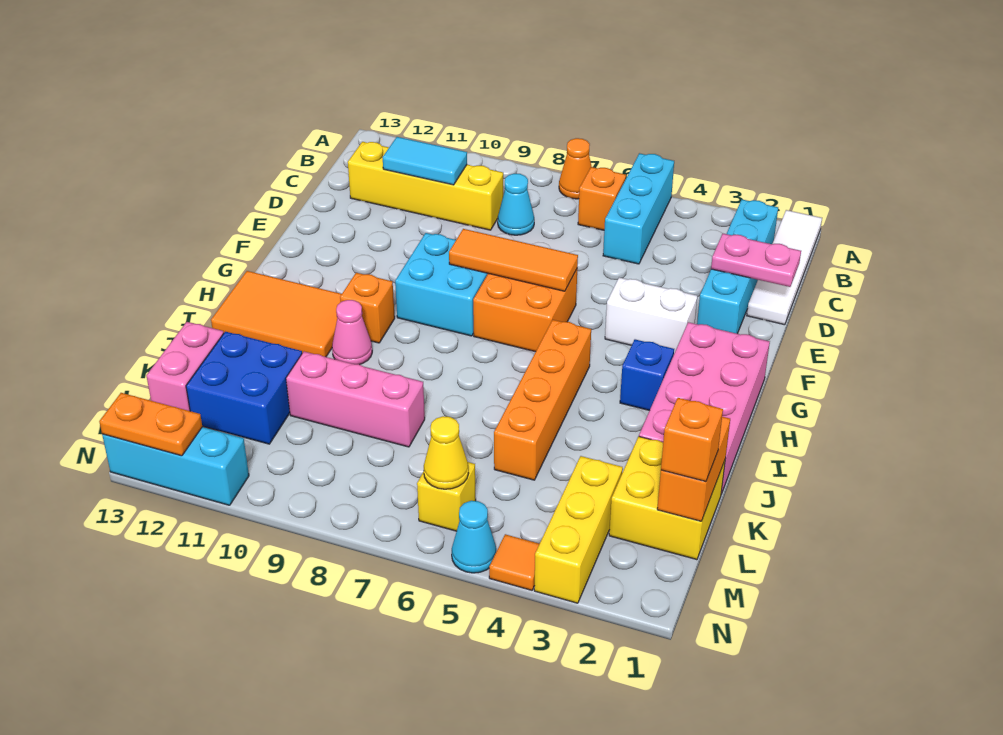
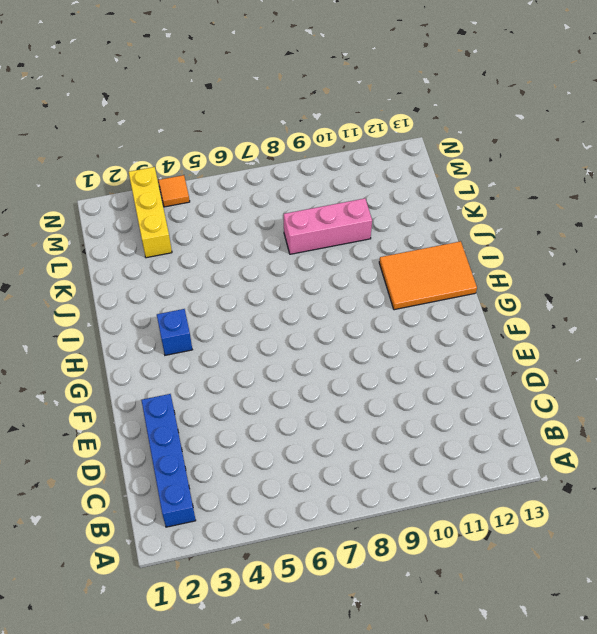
blue brick B2:E2 level 1 -> cyan brick B2:E2 level 1
none -> white tile A1:D1 level 1
none -> cyan brick A5:C5 level 1
none -> orange cone A7 level 1
none -> orange brick B6 level 1

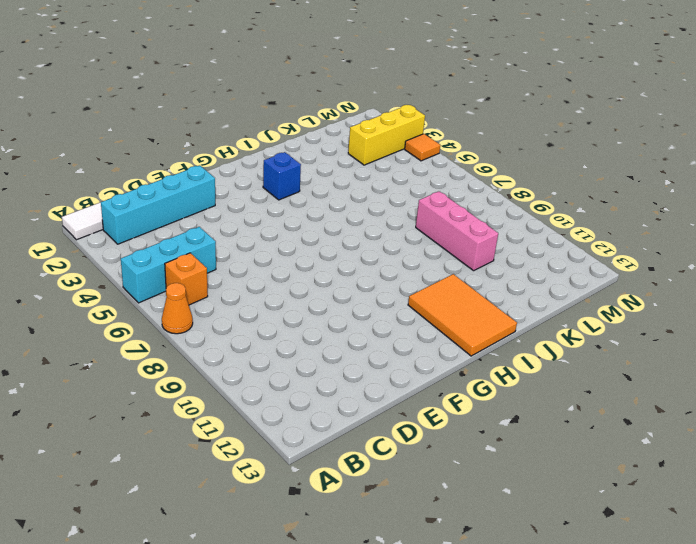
none -> cyan cone C8 level 1
none -> yellow brick C9:C12 level 1
none -> white brick F3:F4 level 1
none -> orange brick F6:G7 level 1

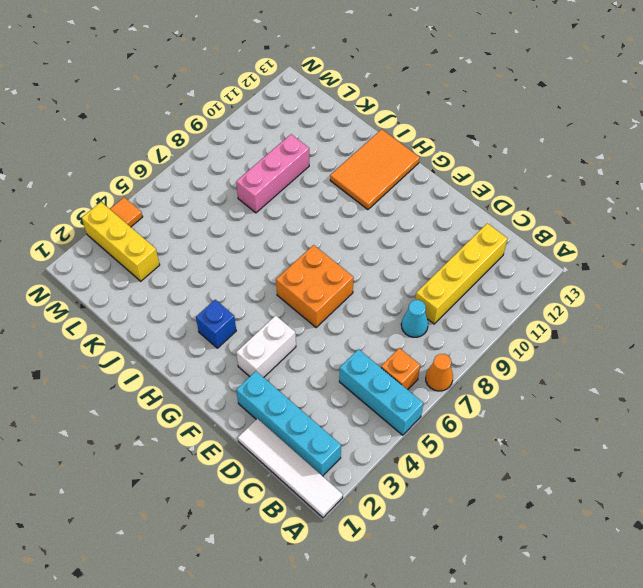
none -> cyan brick F8:G9 level 1
none -> pink brick G1:J2 level 1
none -> orange brick H5:K5 level 1
none -> orange brick H10 level 1

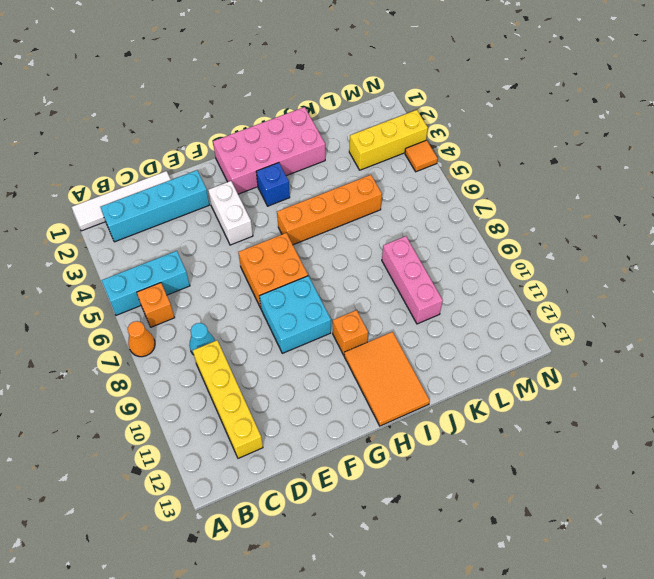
none -> pink cone I10 level 1
none -> yellow brick K1:L2 level 1
none -> blue brick K11:L12 level 1
none -> pink brick K13:L13 level 1

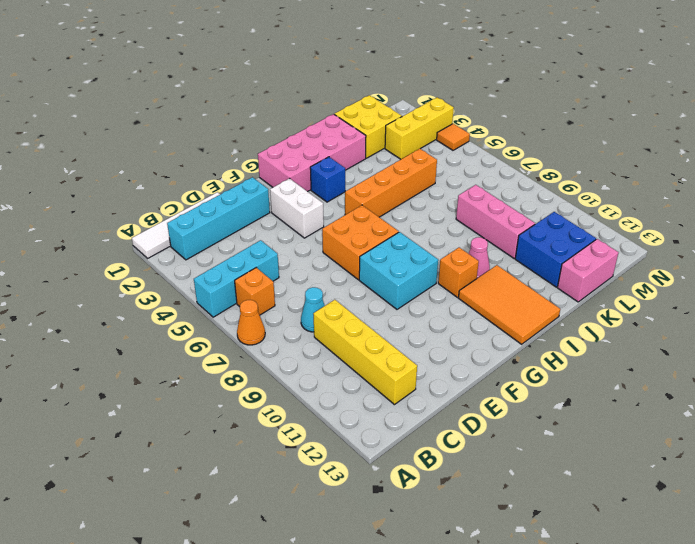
none -> yellow brick M6 level 1
none -> cyan cone N5 level 1
none -> cyan brick N11:N13 level 1
none -> cyan tile C10:C11 level 2

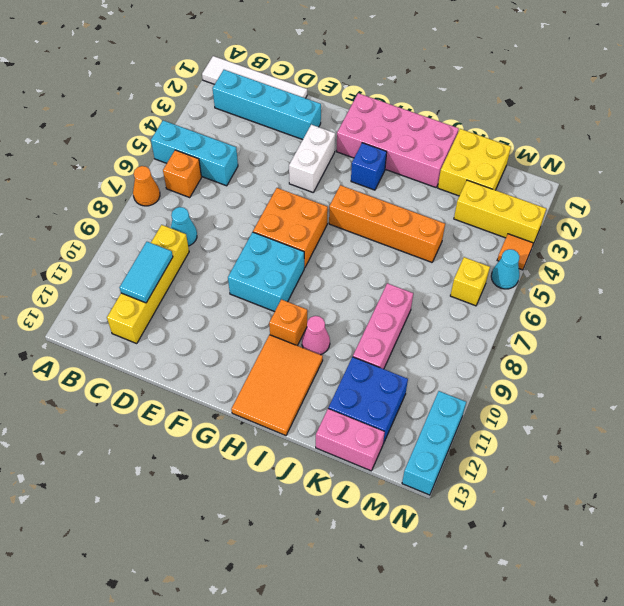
none -> pink plate D1:D2 level 2
none -> orange tile F6:F8 level 2
none -> orange brick K1:L1 level 2
none -> yellow cone M6 level 2

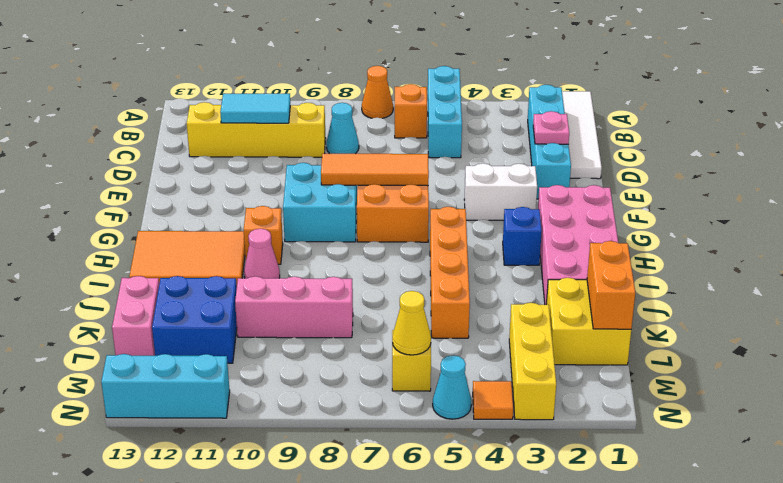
pink plate D2 level 2 -> pink plate D1:D2 level 2
none -> orange plate N12:N13 level 2
none -> orange brick L1 level 3

